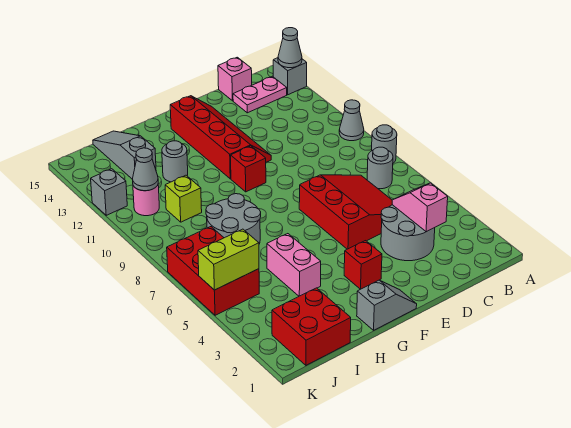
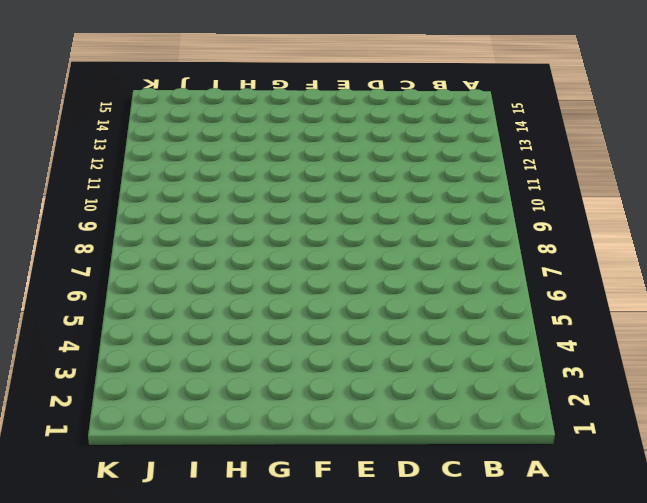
none -> grey round brick A8 level 1
none -> grey cone A10 level 1
none -> grey brick A14 level 1

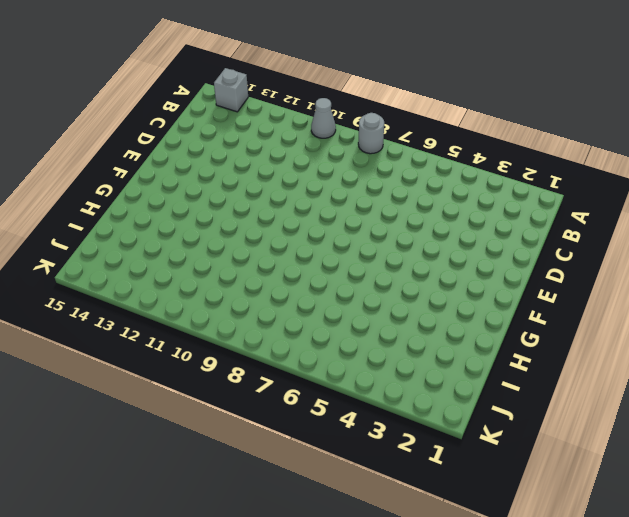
none -> grey round brick B7 level 1
none -> pink plate B14:C14 level 1
none -> grey round brick C3:D4 level 1

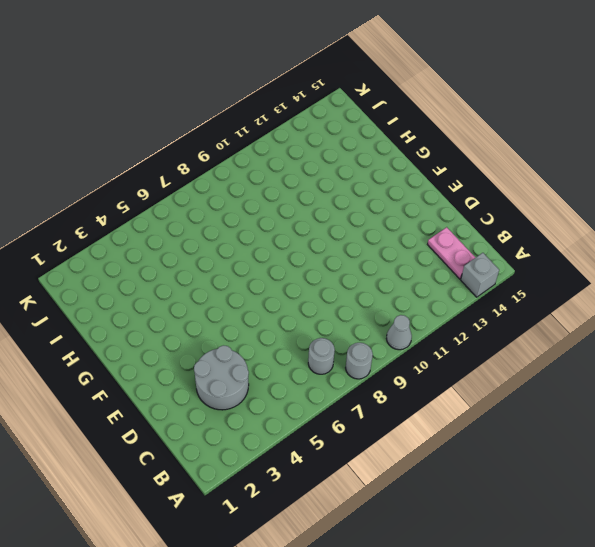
none -> red slope C5:E7 level 1 top E
none -> pink brick C15 level 1
none -> red slope E11:F14 level 1 top F

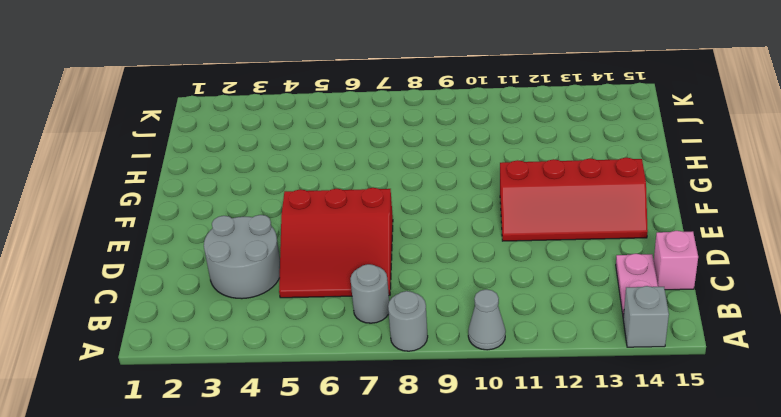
none -> grey slope F1:G1 level 1 top G
none -> red brick F3 level 1
none -> red brick F10 level 1

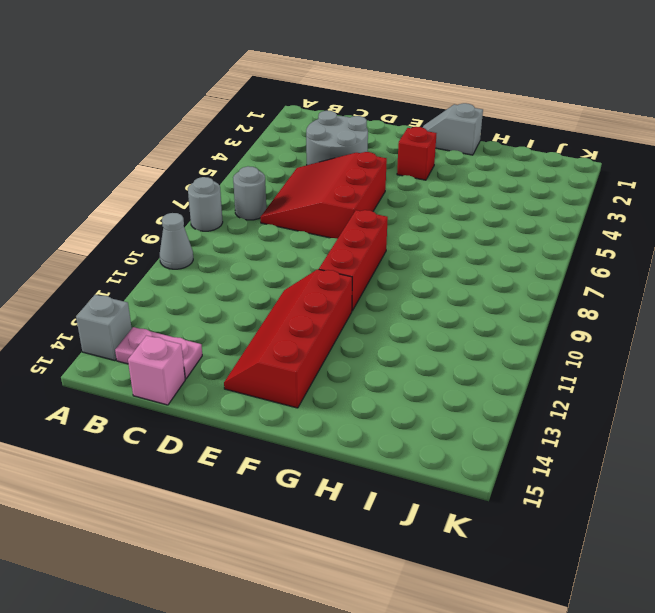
red brick F8:F10 level 1 -> red brick F10 level 1
none -> pink brick H4:H5 level 1
none -> grey round brick H7:I8 level 1
none -> grey round brick H12 level 1

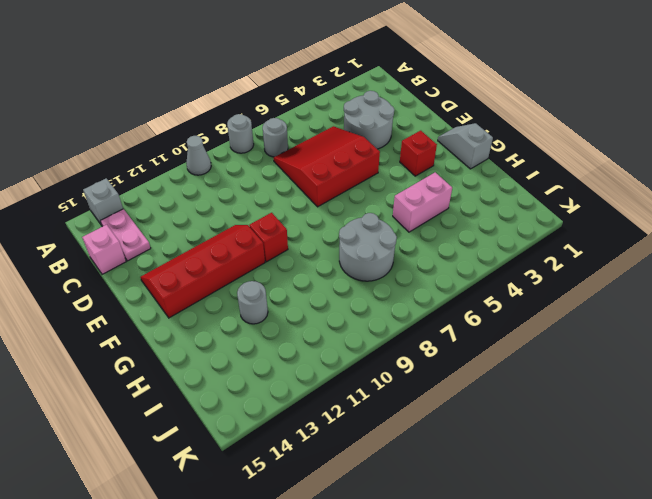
none -> red brick I1:J2 level 1
none -> lime brick I10 level 1
none -> grey slope I13:I15 level 1 top 13

